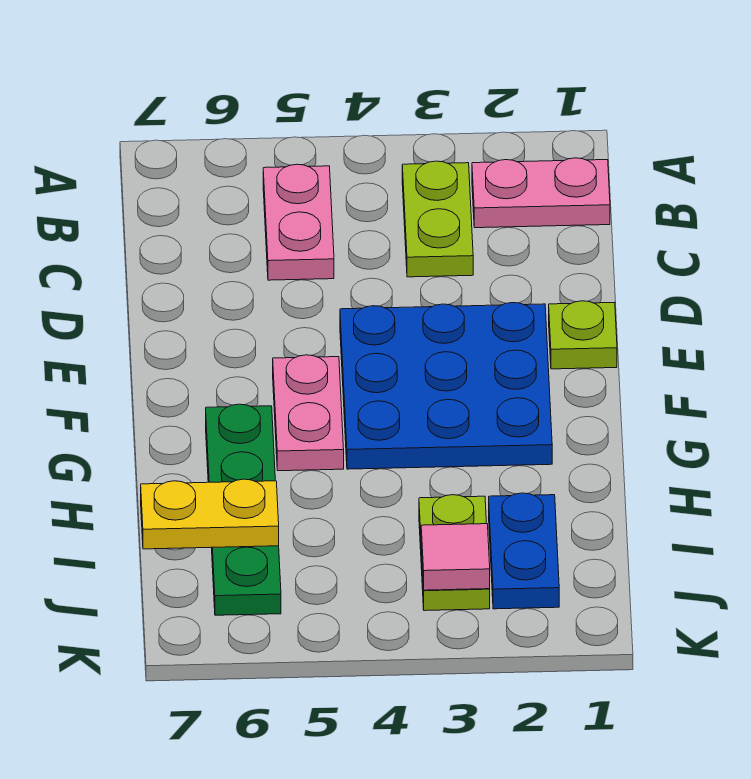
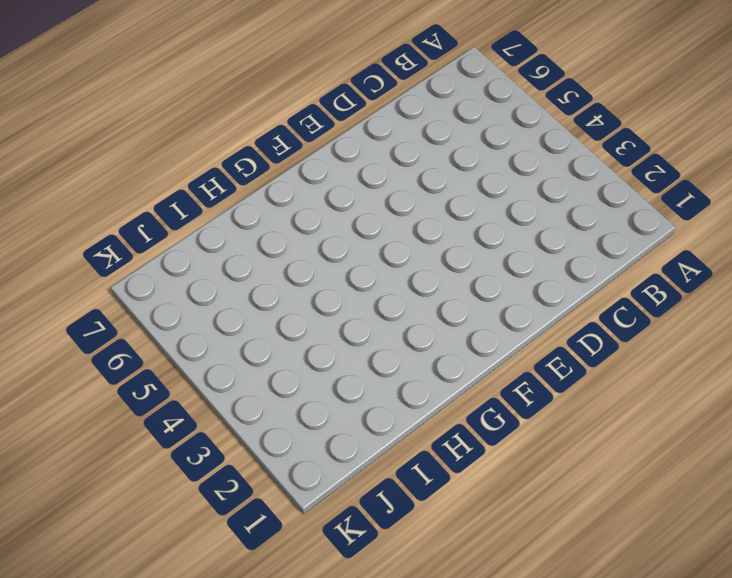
none -> pink plate B1:B2 level 1
none -> lime plate B3:C3 level 1

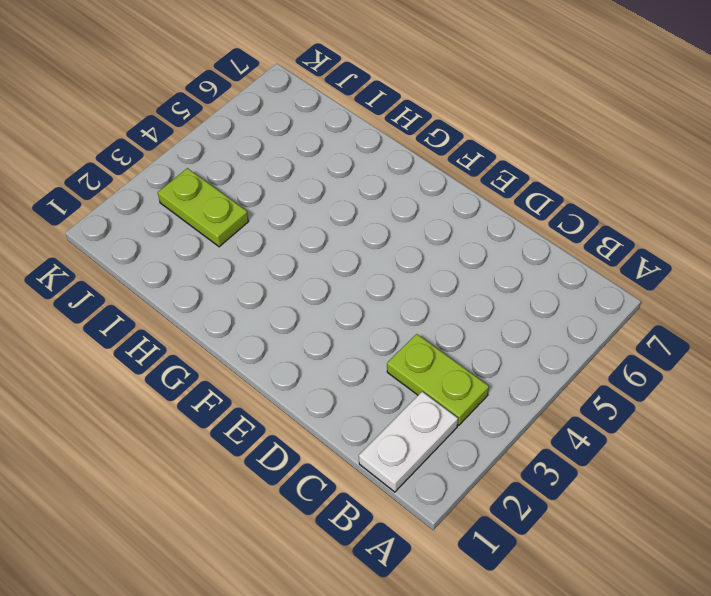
white plate B1:B2 level 1 -> pink plate B1:B2 level 1
none -> pink plate B5:C5 level 1
none -> lime plate E1 level 1

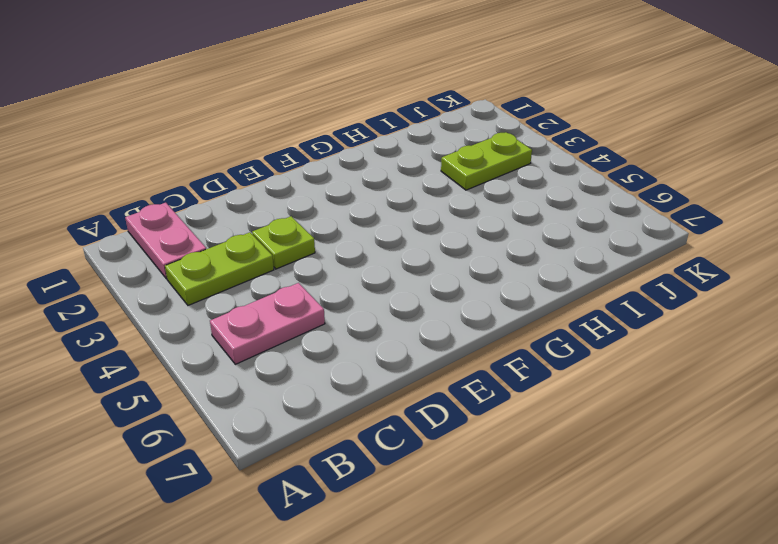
lime plate D3 level 1 -> lime plate E1 level 1
none -> blue plate E2:G4 level 1
none -> pink plate F5:G5 level 1

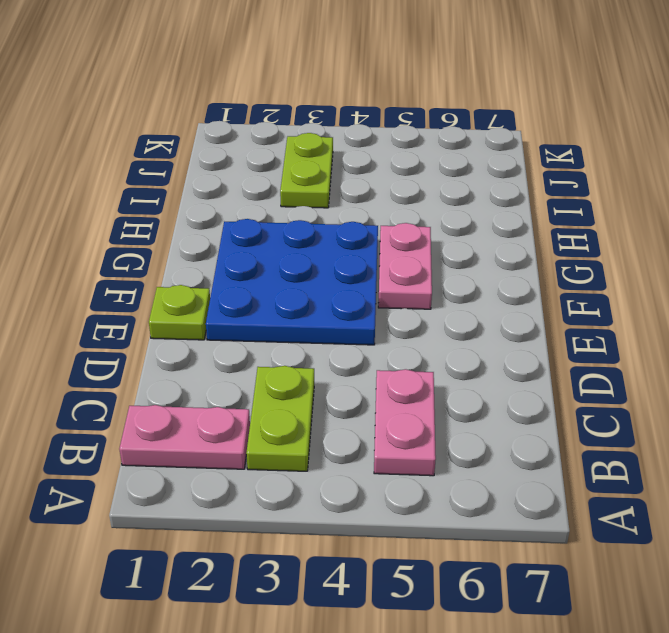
none -> green plate G6:J6 level 1
none -> blue plate I2:J2 level 1

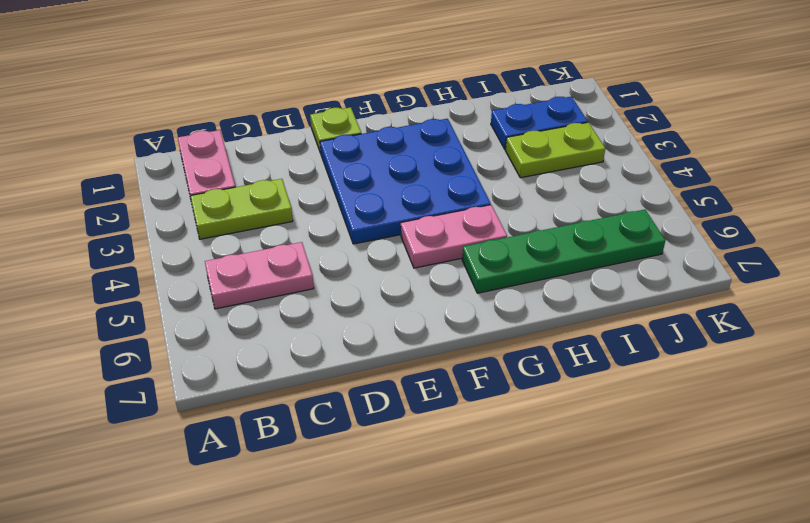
none -> yellow plate I6:I7 level 2
none -> pink tile J3 level 2

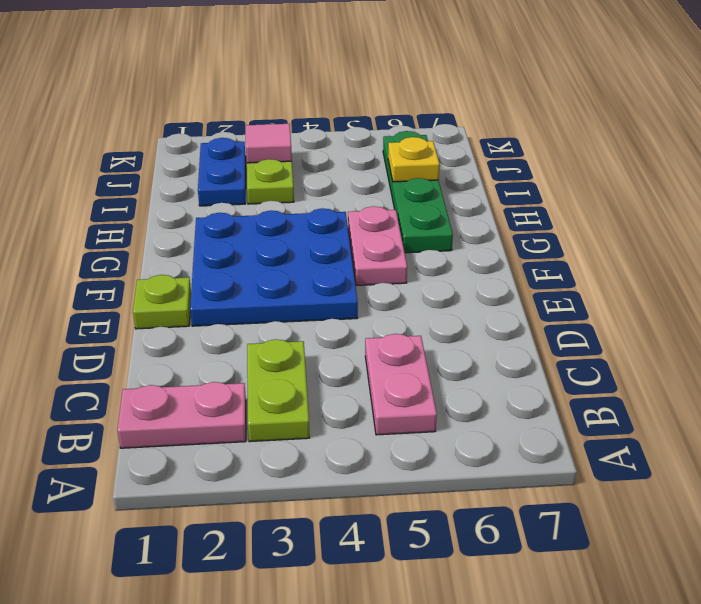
yellow plate I6 level 2 -> yellow plate I6:I7 level 2

